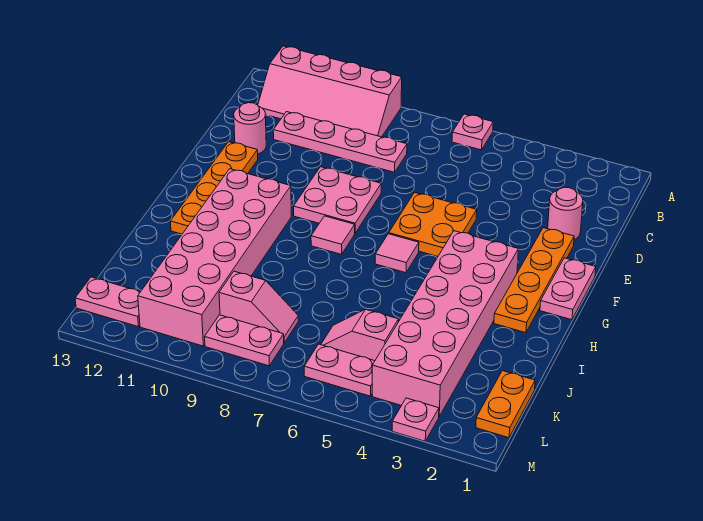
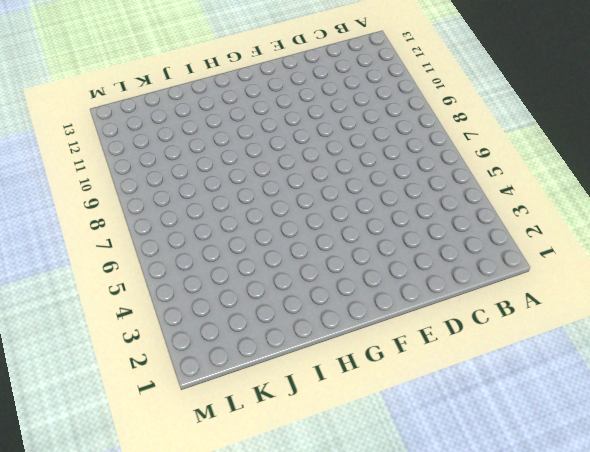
none -> pink plate A6 level 1
none -> pink slope A9:B12 level 1 top A
none -> pink plate C8:C11 level 1

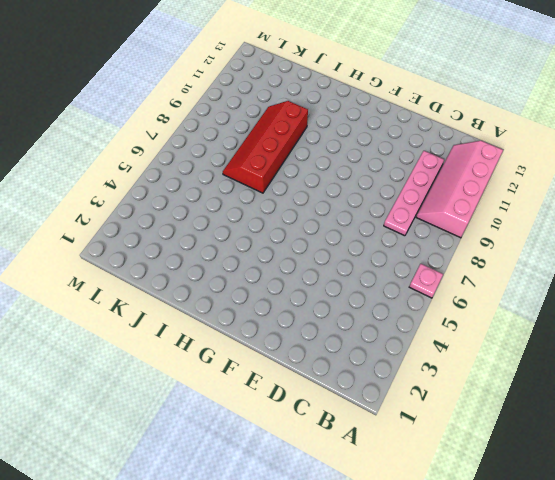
red slope I7:J10 level 1 top I -> pink brick G10:L11 level 1
none -> pink round brick D2 level 1
none -> pink round brick D12 level 1
none -> orange plate E2:H2 level 1

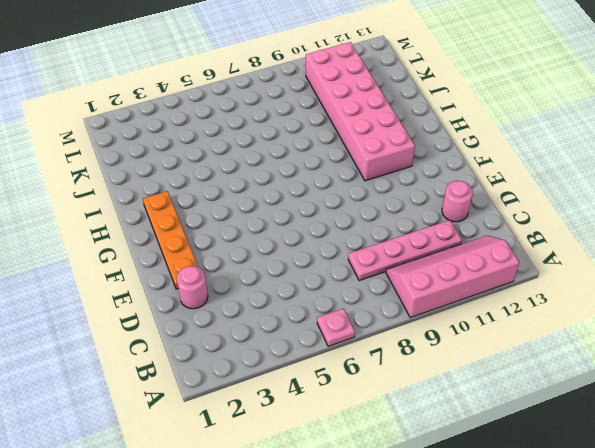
none -> orange plate E5:F6 level 1
none -> pink plate E8:F9 level 1
none -> orange plate E12:H12 level 1

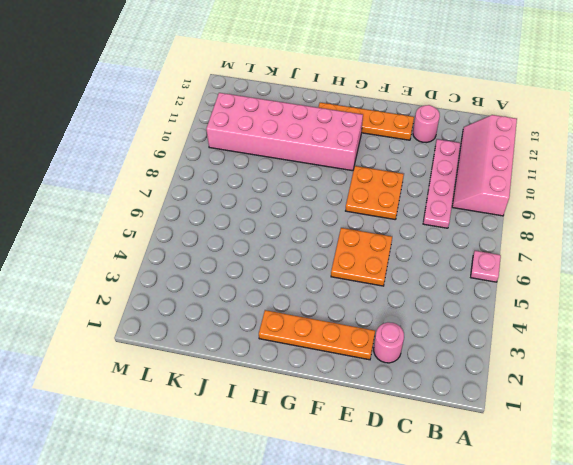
orange plate E8:F9 level 1 -> pink plate E8:F9 level 1
none -> pink plate F1:G1 level 1
none -> pink brick G3:L4 level 1
none -> pink tile G6 level 1

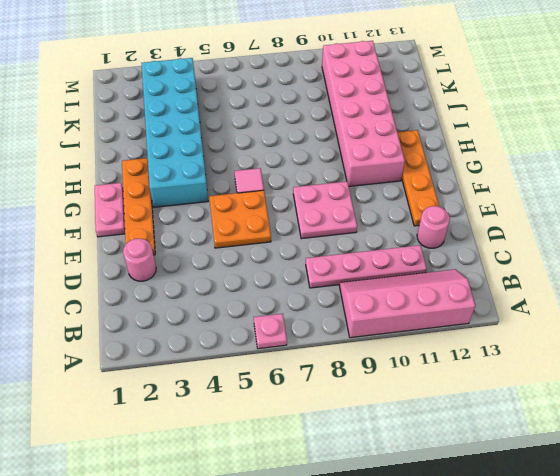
cyan brick G3:L4 level 1 -> pink brick G3:L4 level 1
none -> pink tile G8 level 1
none -> orange plate K1:L1 level 1
none -> pink slope K5:K6 level 1 top 5

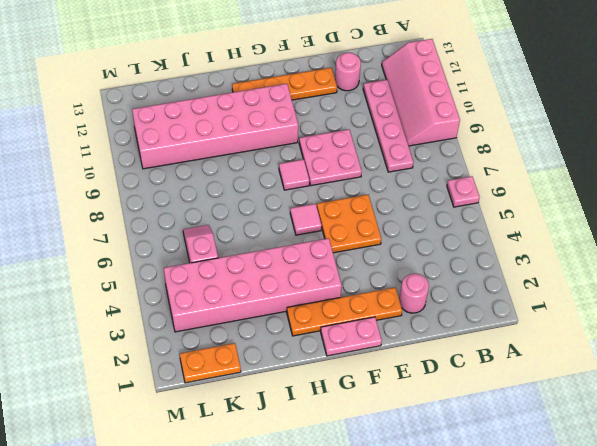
none -> pink slope K8:K9 level 1 top 9
none -> pink plate L5:L6 level 1
none -> pink plate L8:L9 level 1

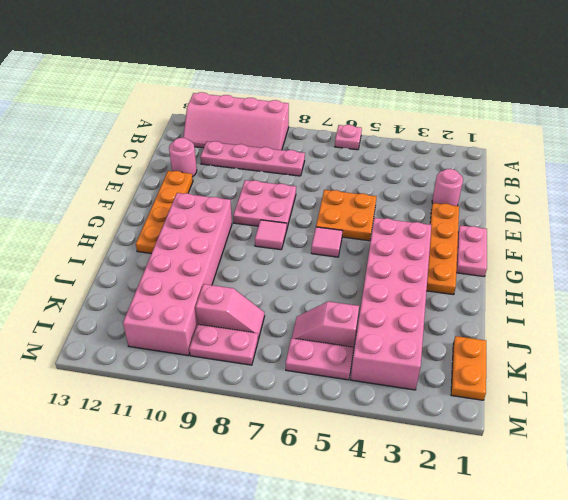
none -> pink plate L12:L13 level 1
none -> pink plate M3 level 1

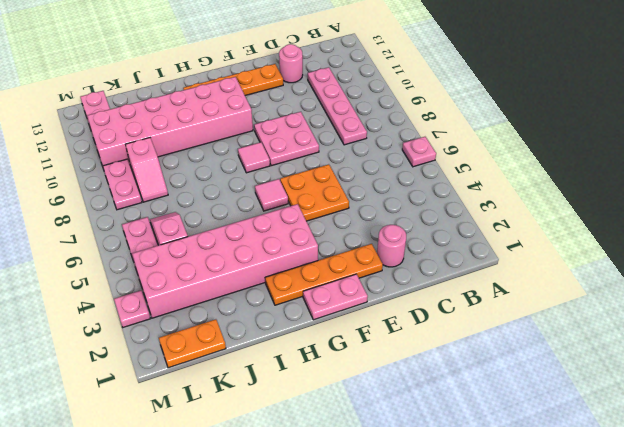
none -> pink slope A9:B12 level 1 top A

